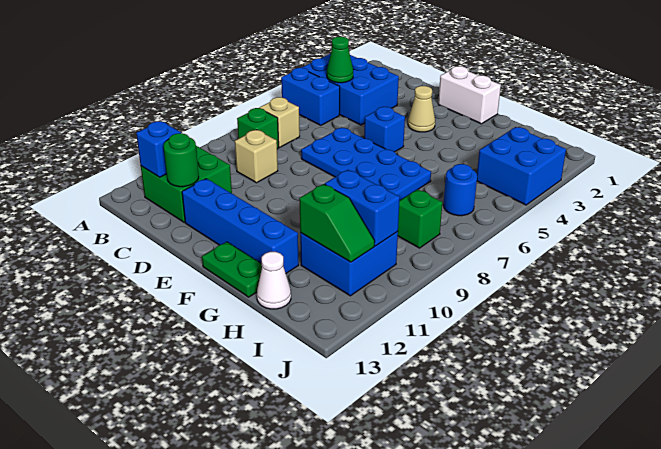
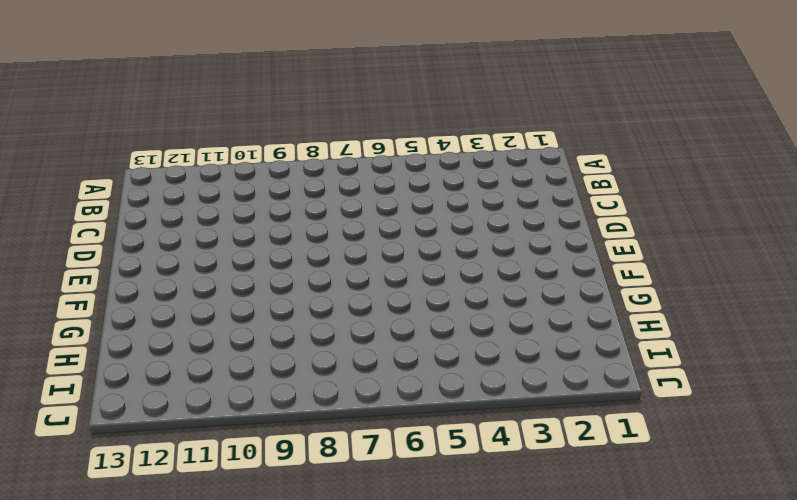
none -> blue brick A3:C4 level 1
none -> blue brick A5:B5 level 1
none -> tan brick B7 level 1

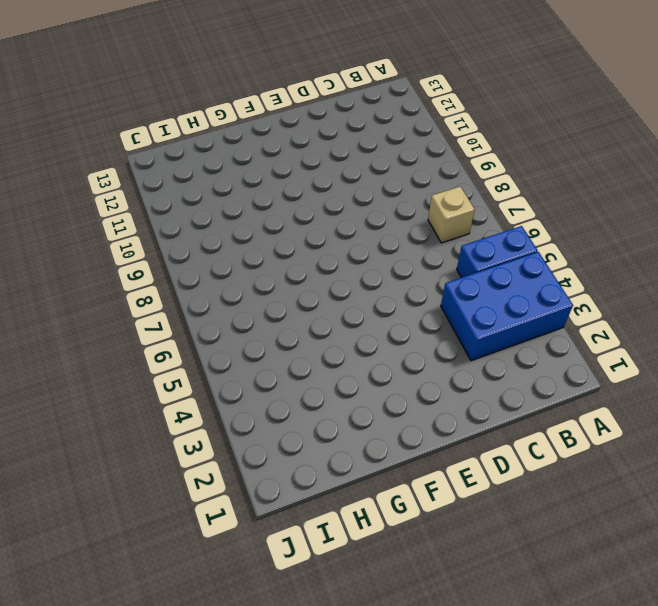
none -> green brick B8 level 1
none -> green brick B11:C12 level 1
none -> tan brick C9 level 1

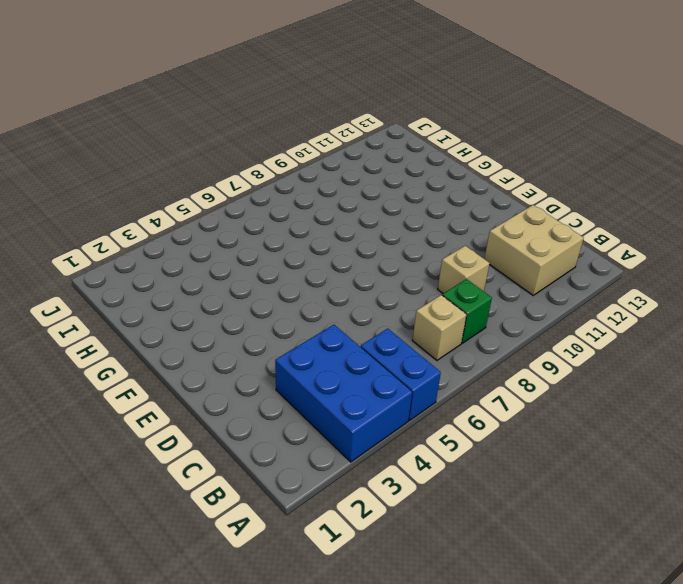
tan brick B11:C12 level 1 -> green brick B11:C12 level 1
none -> blue plate D6:G7 level 1
none -> blue brick D12:G12 level 1
none -> white brick E1:F1 level 1

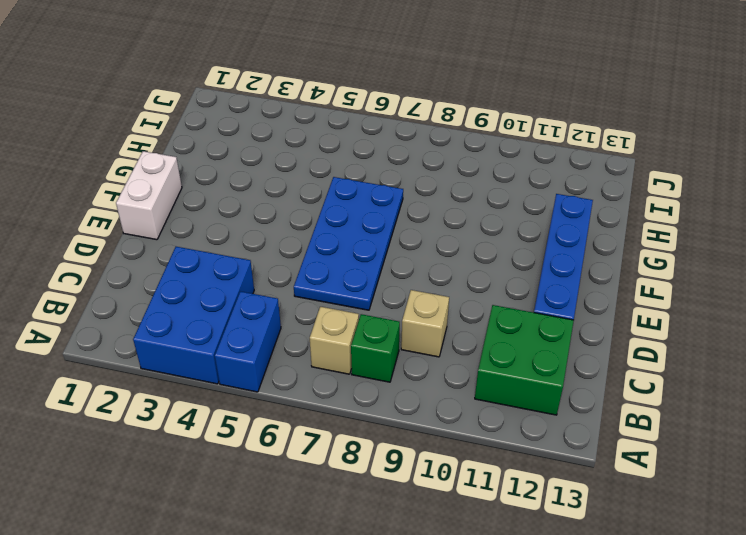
none -> tan cone E3 level 1
none -> blue brick E5 level 1
none -> green plate F13:G13 level 1

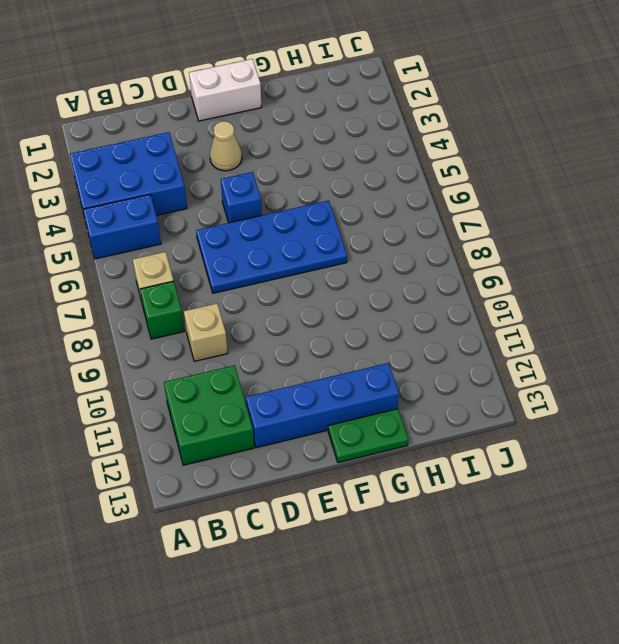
none -> blue brick H10:I11 level 1
none -> white cone H13 level 1
none -> blue brick I3:J4 level 1

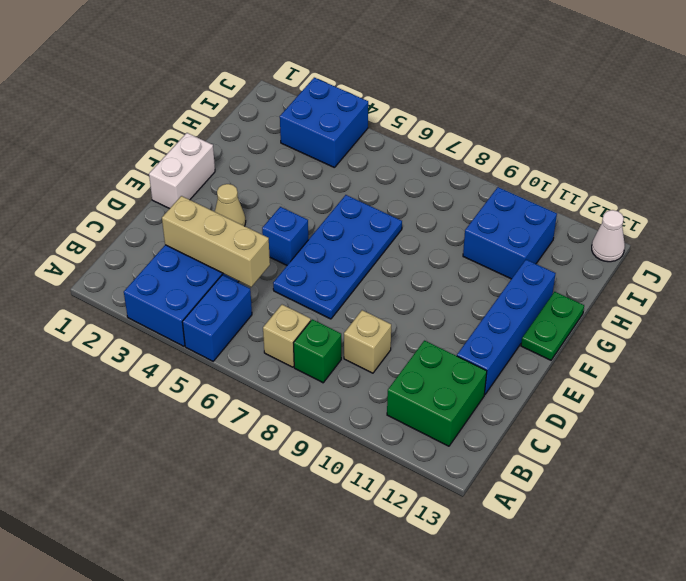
tan brick C3:C5 level 2 -> none
white cone J13 level 1 -> white cone H13 level 1
none -> blue round brick I6 level 1
none -> green brick I8 level 1
none -> green cone B4 level 2

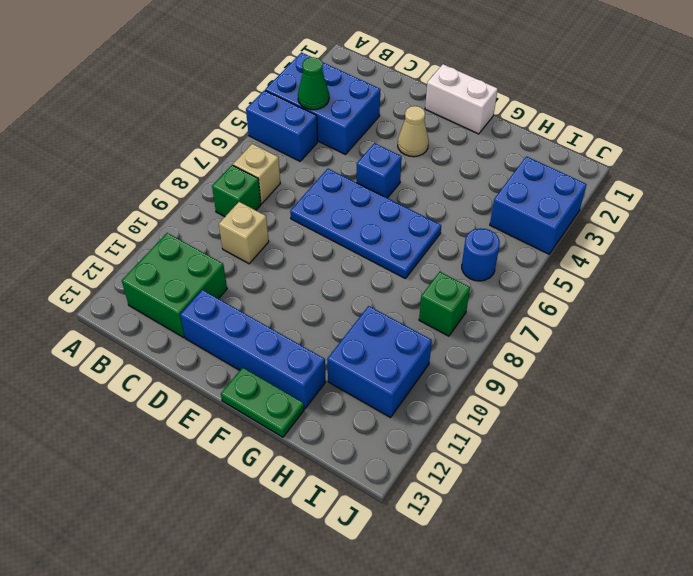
none -> white cone H13 level 1
none -> blue brick B12 level 2
none -> green round brick C12 level 2

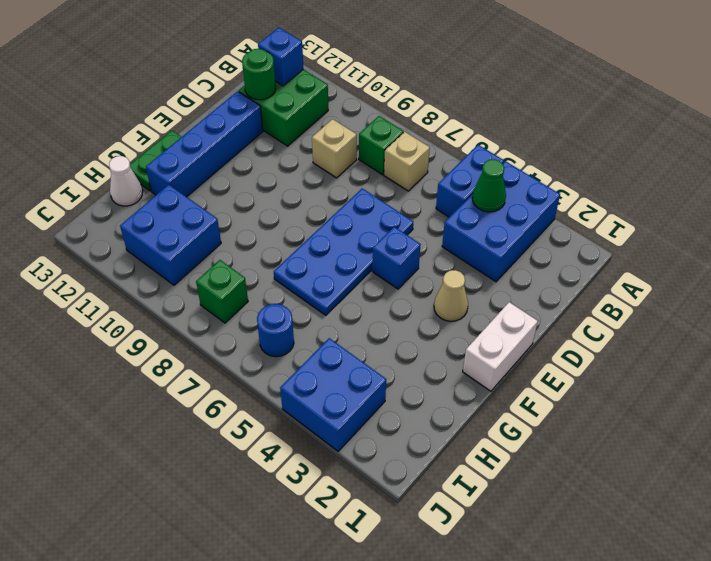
none -> blue brick H10:I10 level 2
none -> green slope H11:I11 level 2 top H

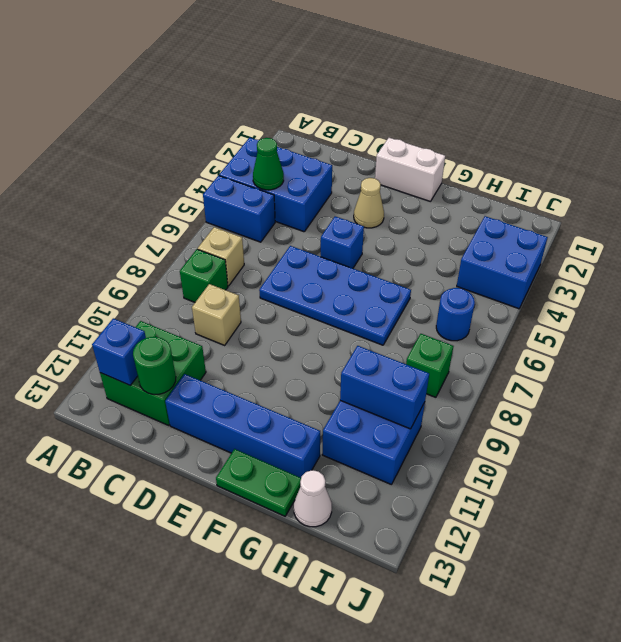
none -> green slope H11:I11 level 2 top H

